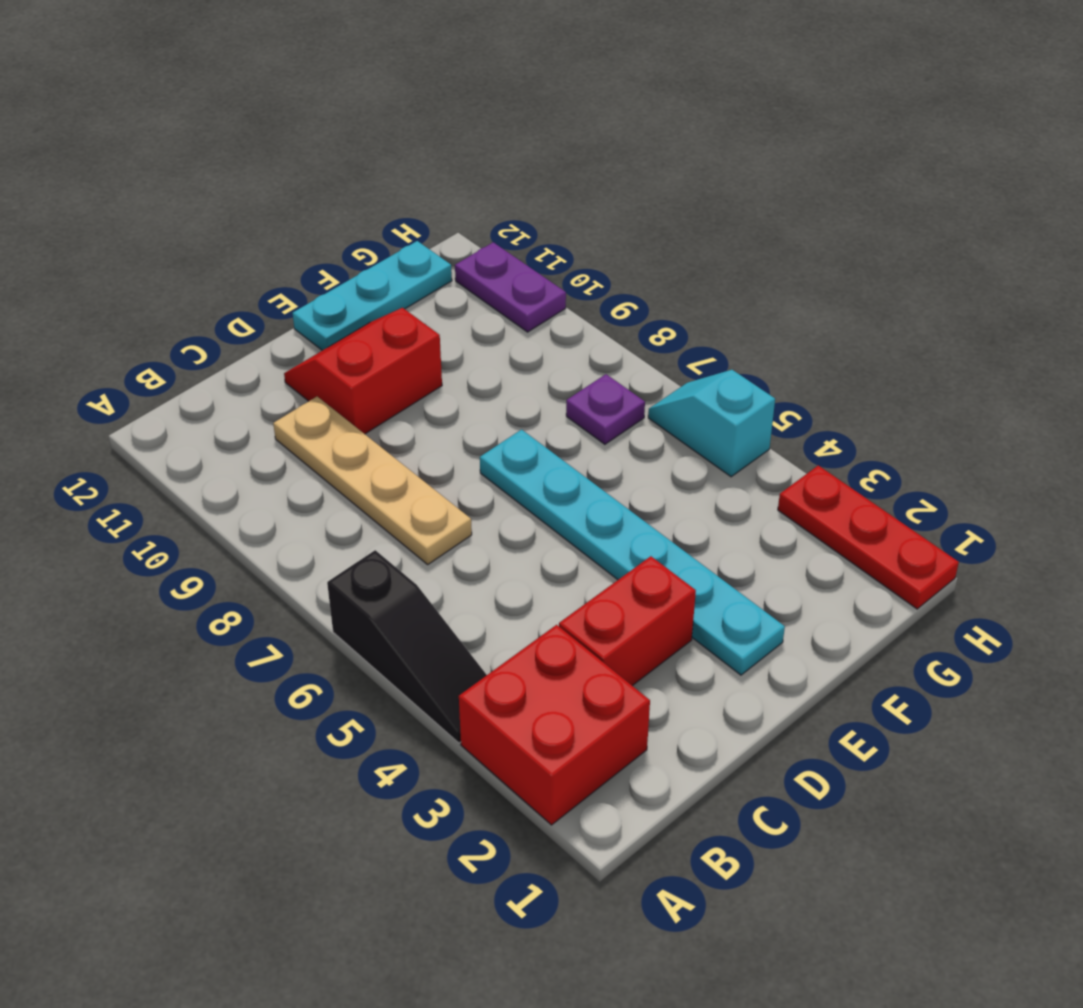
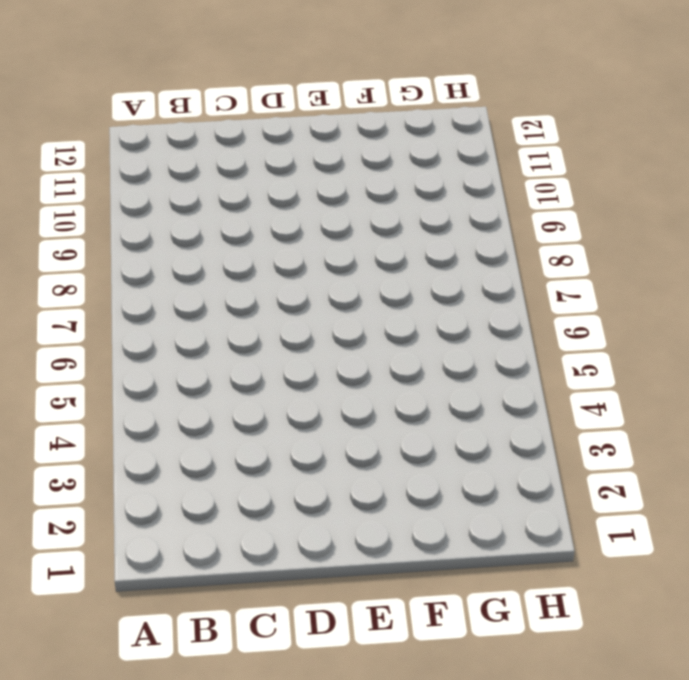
none -> red brick A2:B3 level 1
none -> black slope A4:A6 level 1 top 6

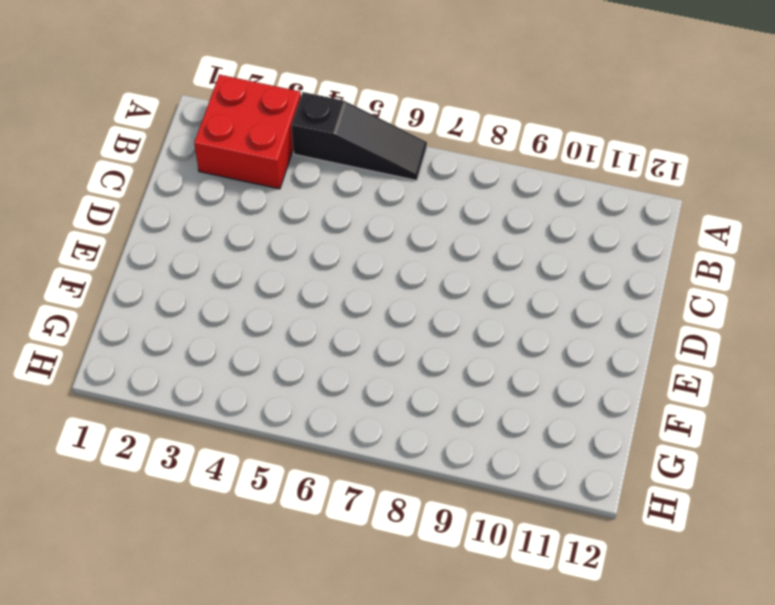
black slope A4:A6 level 1 top 4 -> black slope A4:A6 level 1 top 6
none -> red brick C3:D3 level 1
none -> tan plate C7:C10 level 1

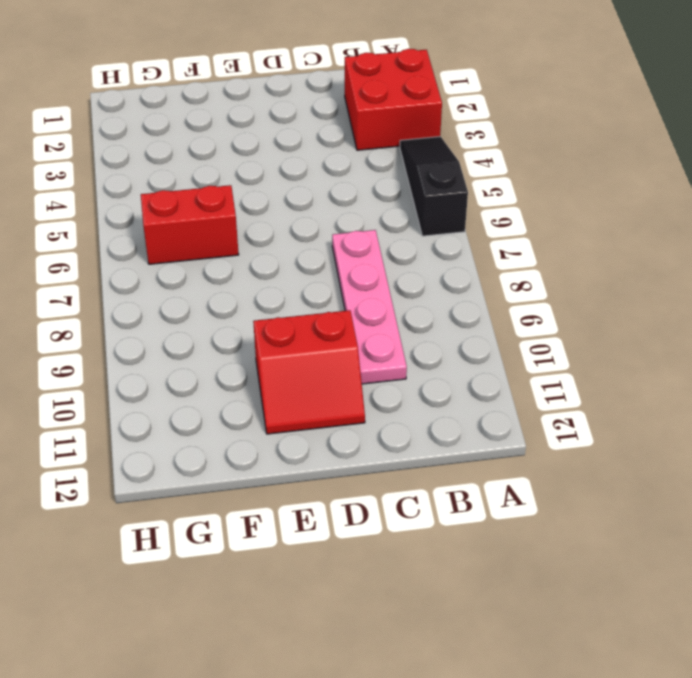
pink plate C7:C10 level 1 -> tan plate C7:C10 level 1
red brick F6:G6 level 1 -> red brick C3:D3 level 1
none -> cyan plate E2:E7 level 1
none -> cyan plate E12:G12 level 1

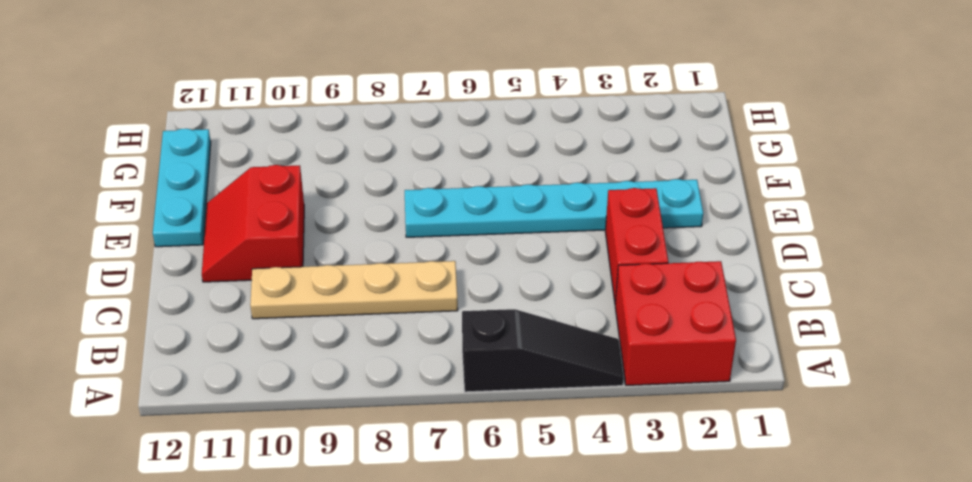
none -> purple plate G7 level 1
none -> red plate H1:H3 level 1

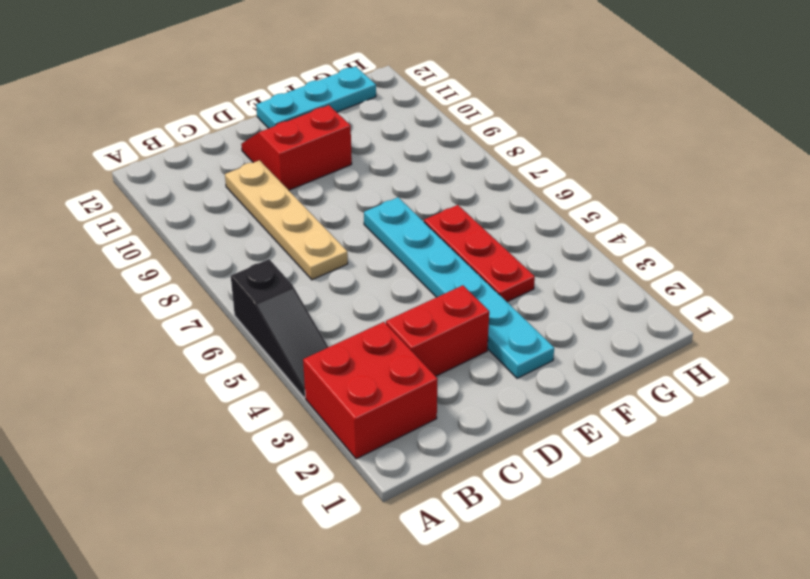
red plate F4:F6 level 1 -> red plate H1:H3 level 1
none -> purple plate G7 level 1
none -> cyan slope H5:H6 level 1 top 5

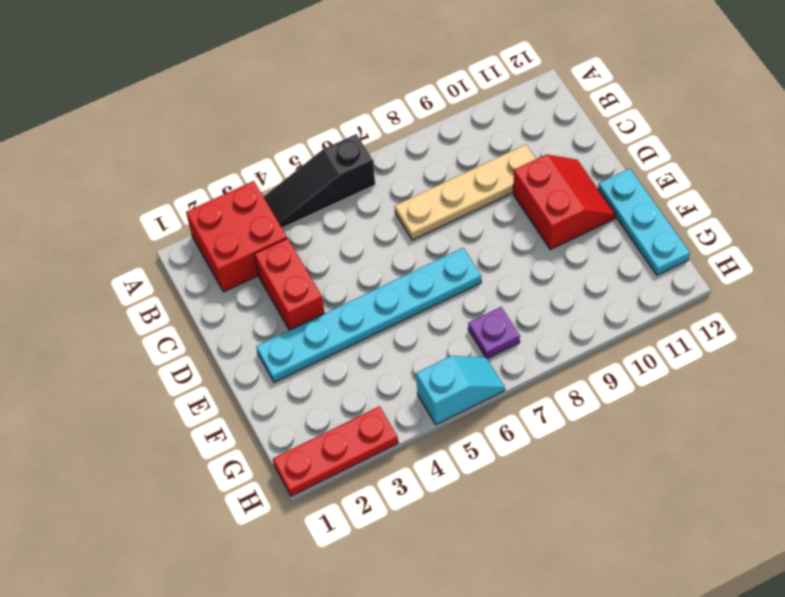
none -> purple plate H10:H11 level 1

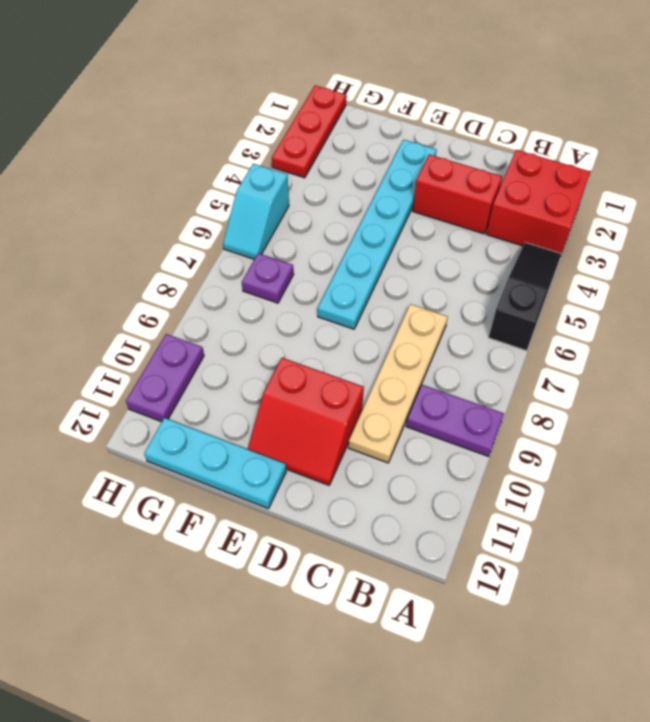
purple plate A9:B9 level 1 -> none

